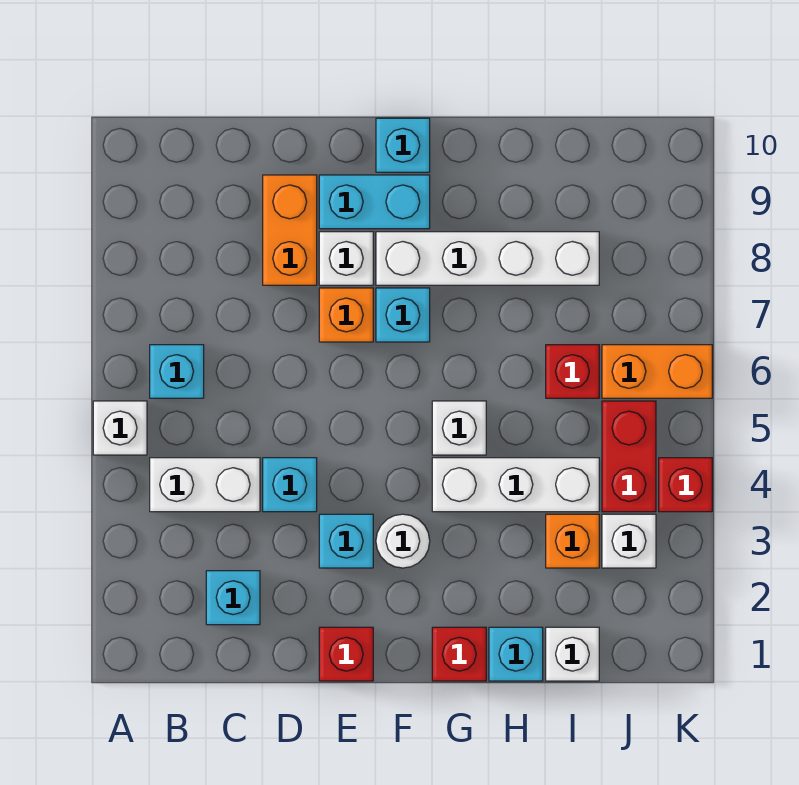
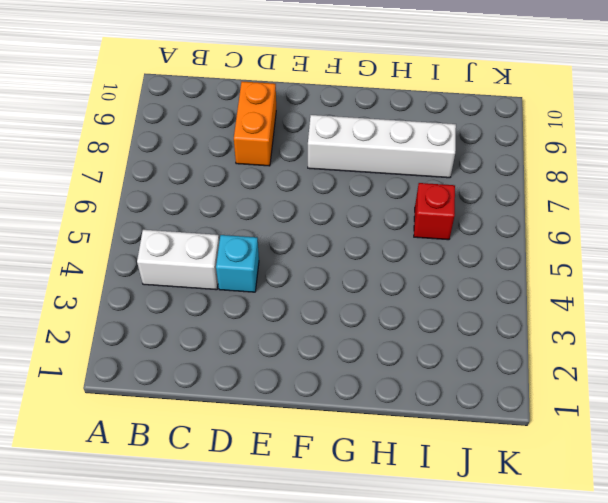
none -> white brick A5 level 1
none -> cyan brick B6 level 1
none -> cyan brick C2 level 1

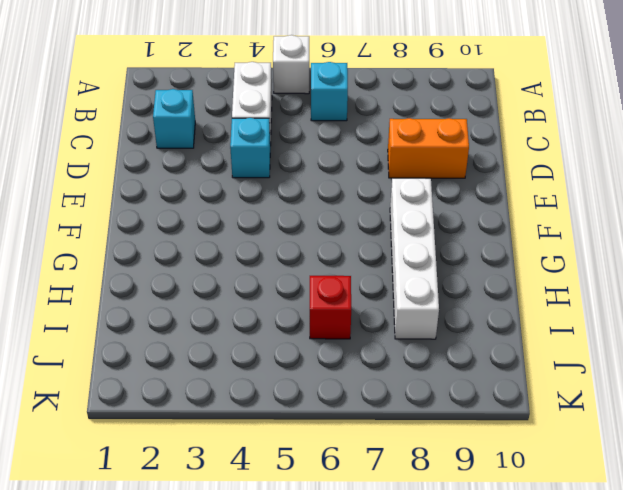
none -> red brick E1 level 1
none -> cyan brick E3 level 1
none -> orange brick E7 level 1

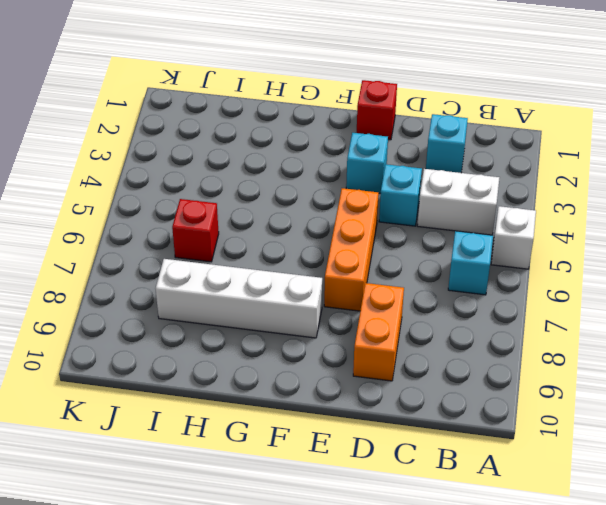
orange brick E5:E7 level 1 -> orange brick E7 level 1
none -> white brick E8 level 1
none -> cyan brick E9:F9 level 1
none -> white round brick F3 level 1

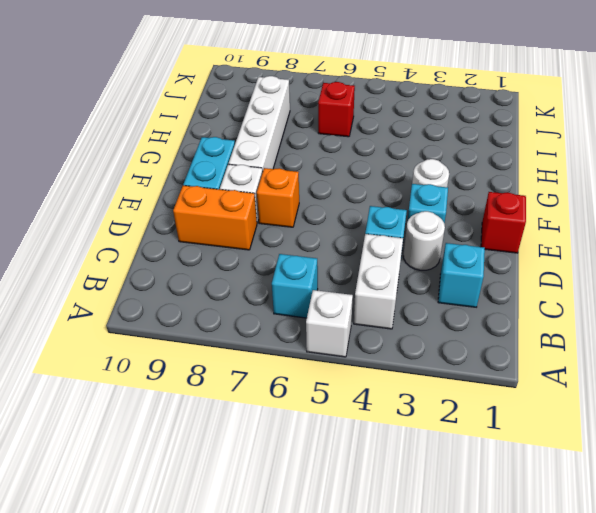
white round brick D3 level 1 -> none
none -> cyan brick F7 level 1
none -> cyan brick F10 level 1
none -> red brick G1 level 1

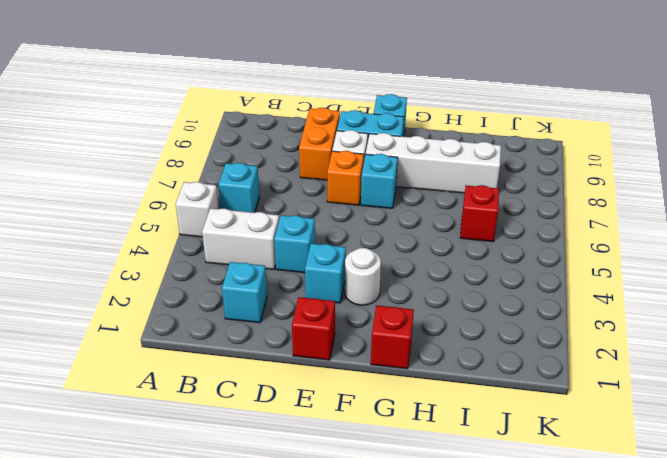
none -> white brick G4:I4 level 1
none -> white brick G5 level 1
none -> cyan brick H1 level 1

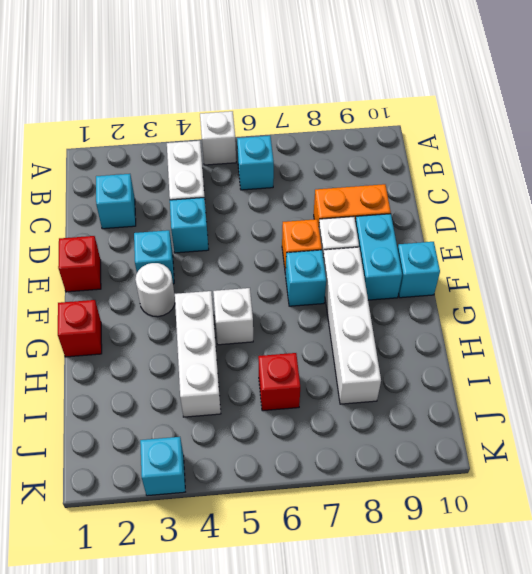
cyan brick K3 level 1 -> cyan brick H1 level 1
none -> white brick I1 level 1
none -> orange brick I3 level 1
none -> white brick J3 level 1

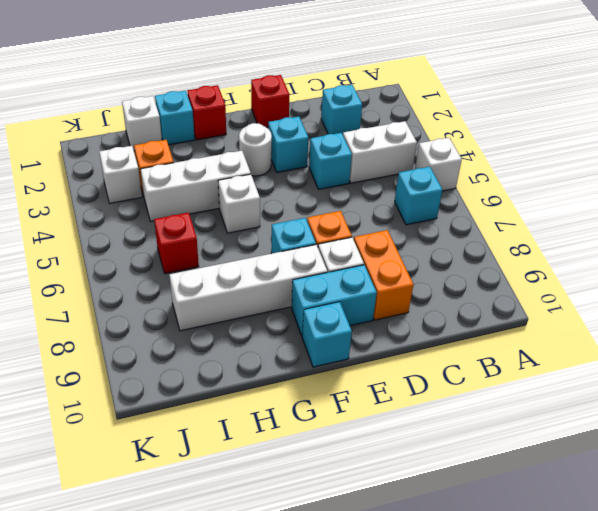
none -> red brick J4:J5 level 1
none -> orange brick J6:K6 level 1
none -> red brick K4 level 1

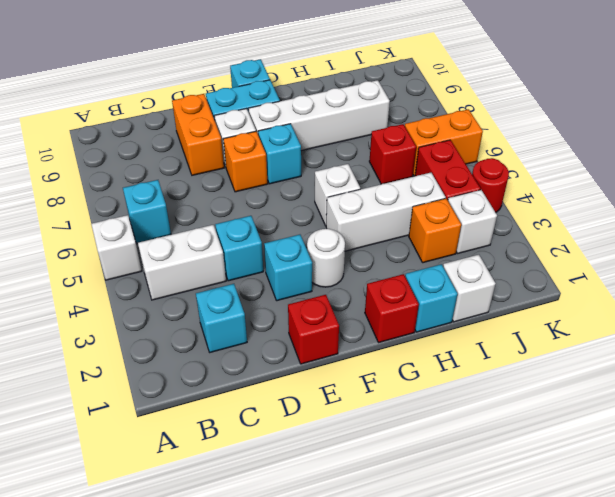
red round brick K4 level 1 -> red brick K4 level 1

